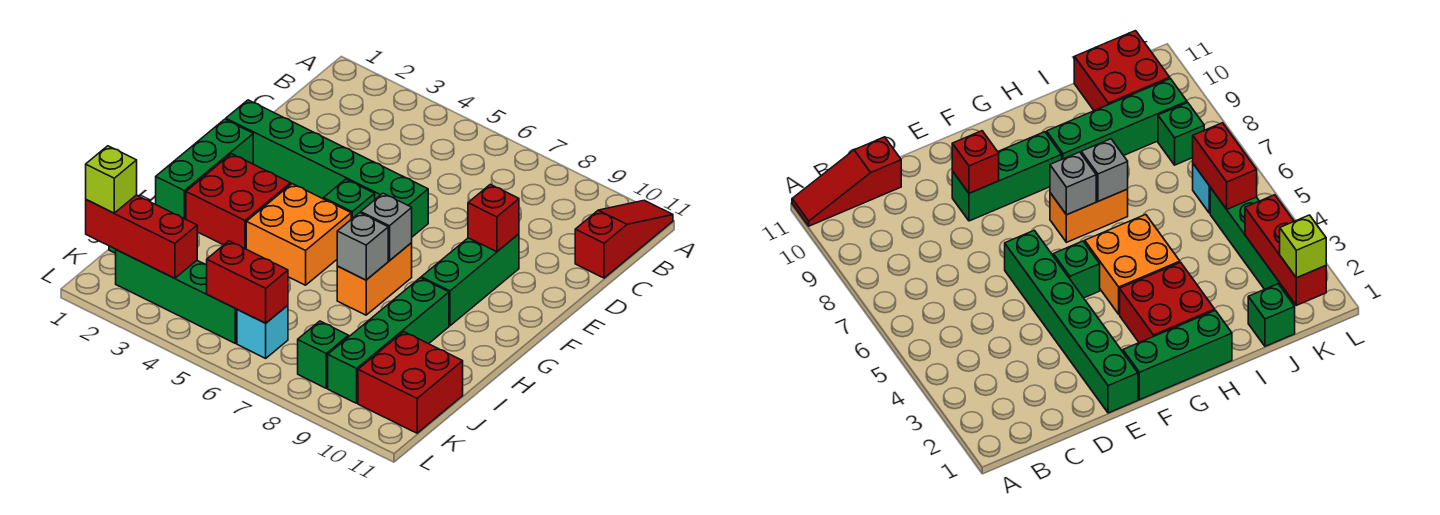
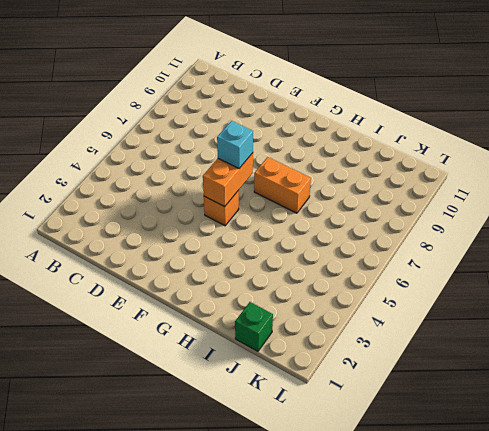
orange brick F5 level 1 -> green brick F5 level 1
orange brick F5:F6 level 2 -> none
cyan brick F6 level 3 -> cyan brick K6 level 1
none -> red slope A11:C11 level 1 top C
none -> green brick E1:E6 level 1
none -> green brick E9:G9 level 1

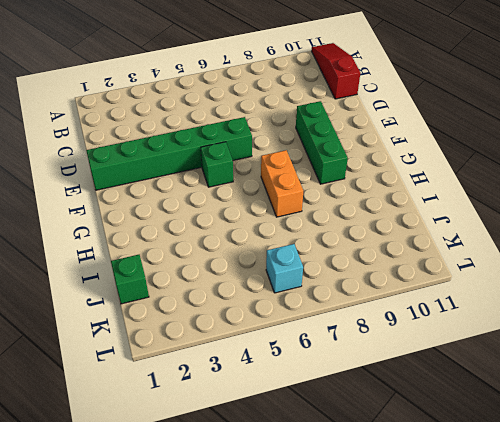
none -> green brick F1:H1 level 1
none -> red brick G2:H3 level 1
none -> orange brick G4:H5 level 1

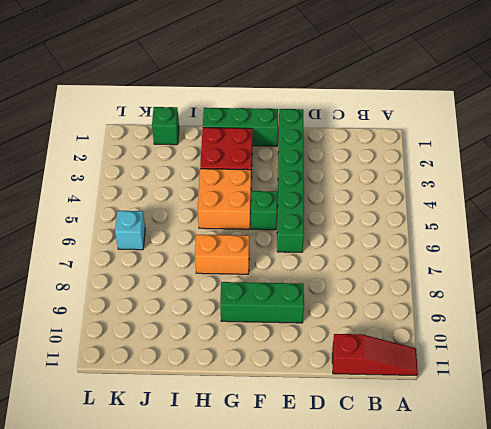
none -> green brick H9:K9 level 1
none -> red brick J10:K11 level 1
none -> green brick K2:K5 level 1

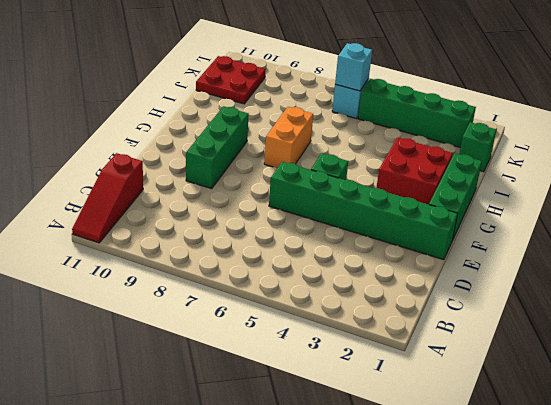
red plate J10:K11 level 1 -> red brick J10:K11 level 1
cyan brick K6 level 2 -> red brick K5:K6 level 2
none -> orange brick G4:H5 level 1
none -> green brick H9:K9 level 1
none -> green brick K8 level 1

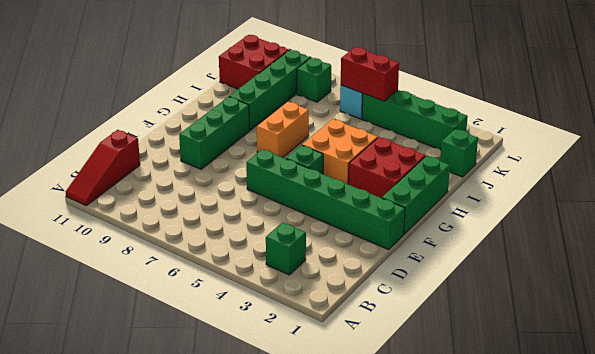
green brick B3 level 1 -> none
none -> red brick E9 level 2
none -> grey brick G7 level 2
none -> grey brick H7 level 2

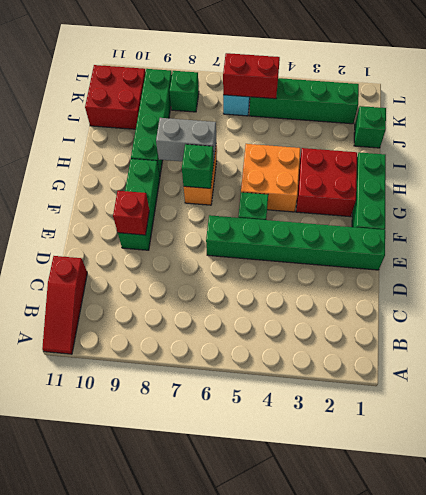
green brick G7 level 2 -> grey brick G7 level 2
grey brick H7:H8 level 2 -> grey brick H7 level 2
none -> red brick K1:K3 level 2
none -> lime brick K1 level 3

